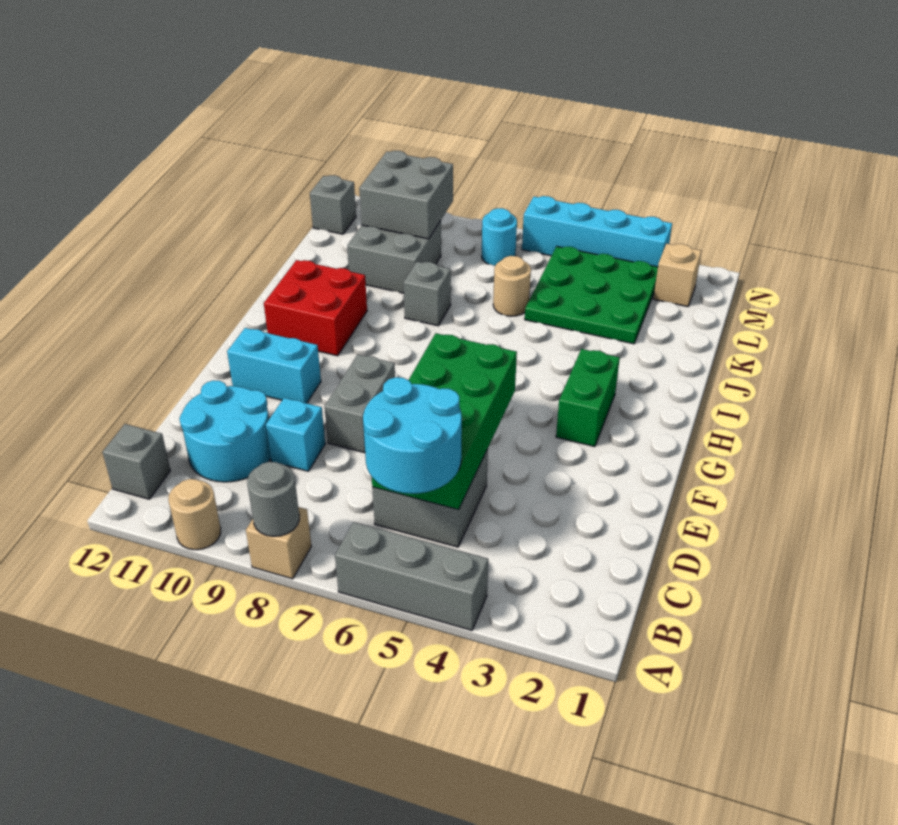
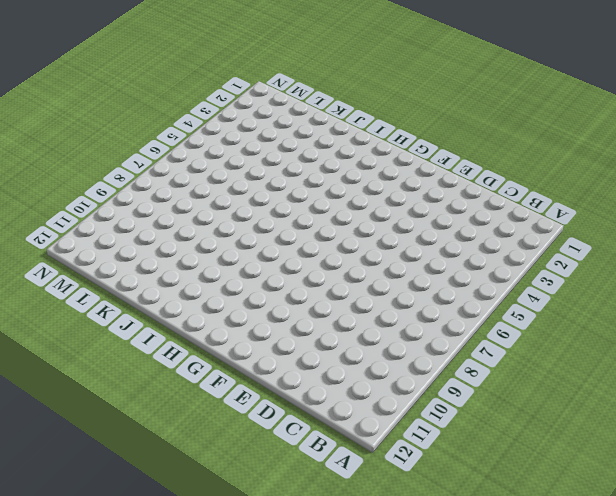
none -> grey brick A4:A6 level 1
none -> tan brick A8 level 1
none -> tan round brick A10 level 1

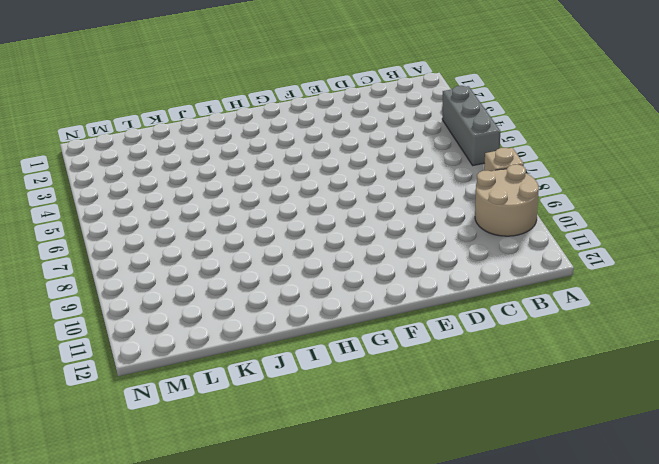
tan round brick A9:B10 level 1 -> tan round brick A10 level 1
none -> grey brick B12 level 1
none -> grey brick C5:D6 level 1
none -> cyan round brick C10:D11 level 1

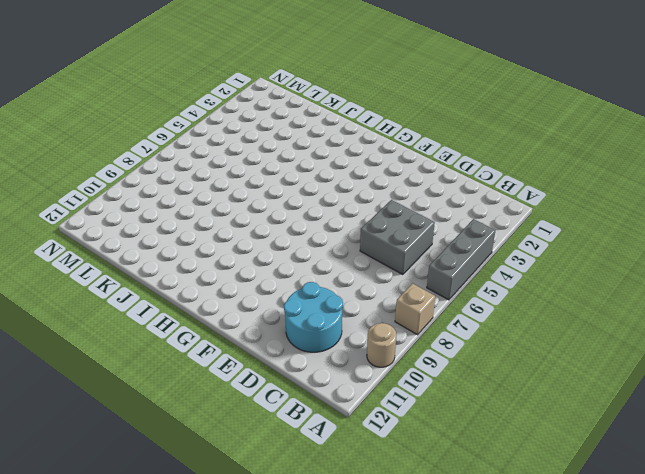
none -> grey brick B12 level 1
none -> cyan brick D9 level 1
none -> grey brick E8:F8 level 1

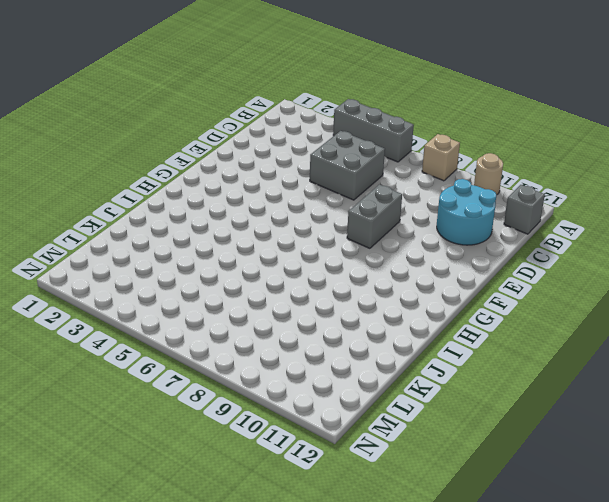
none -> cyan brick D9 level 1
none -> cyan brick F10:F11 level 1
none -> green brick G3:H3 level 1

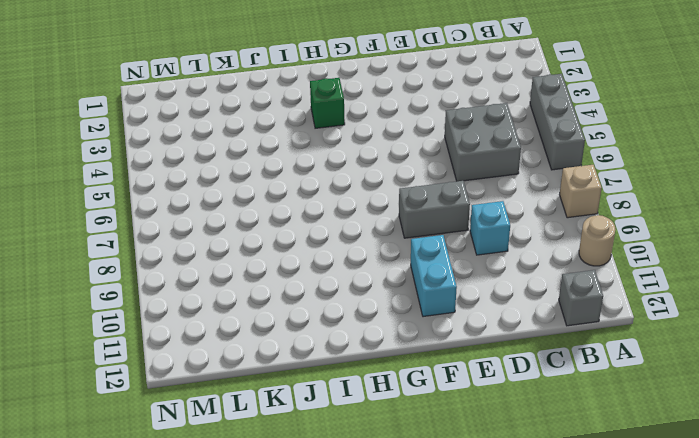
green brick H3 level 1 -> green brick G3:H3 level 1
none -> cyan round brick C10:D11 level 1
none -> red brick H10:I11 level 1
none -> grey brick J8 level 1

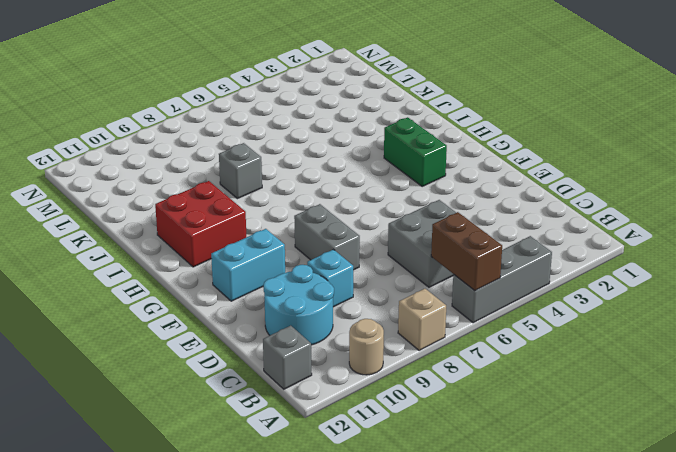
brown brick A6:B6 level 2 -> none
none -> green plate K3:M5 level 1
none -> tan round brick K6 level 1
none -> grey brick K9:L10 level 1

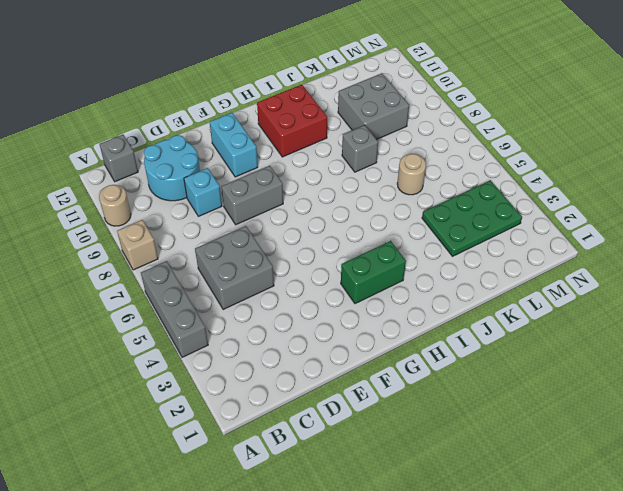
green plate K3:M4 level 1 -> green plate K3:M5 level 1
none -> tan brick M2 level 1
none -> cyan round brick M7 level 1
none -> grey brick M12 level 1

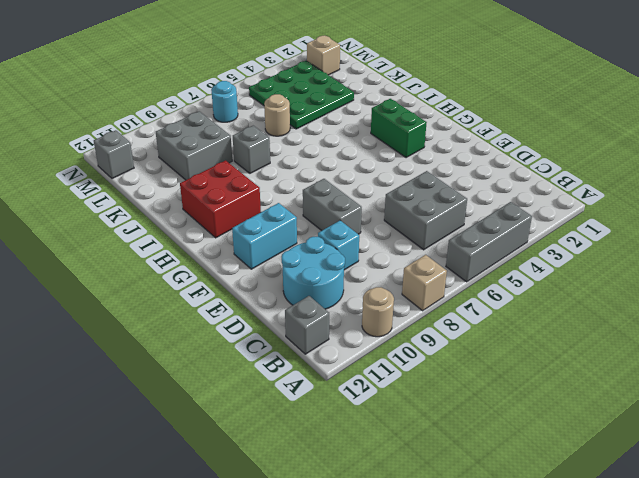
none -> cyan brick N3:N6 level 1
none -> grey round brick A8 level 2
none -> green brick C5:F6 level 2

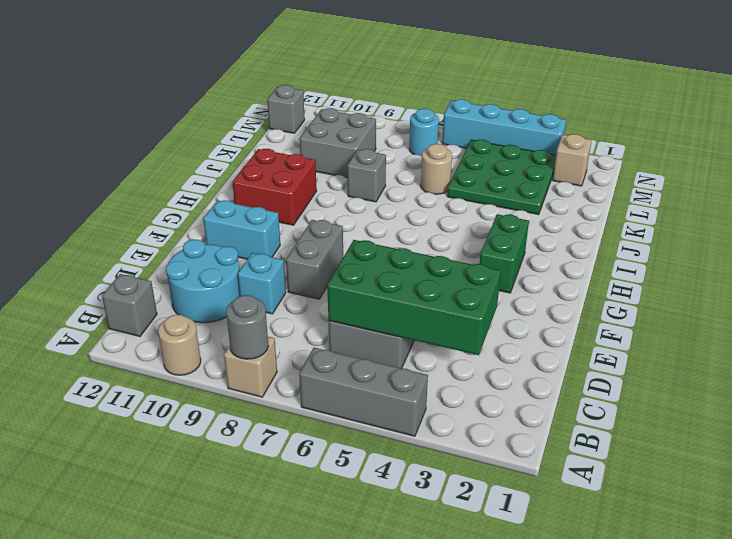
green brick C3:D6 level 2 -> green brick C5:F6 level 2
none -> grey brick L9:M10 level 2
none -> cyan round brick B5:C6 level 3

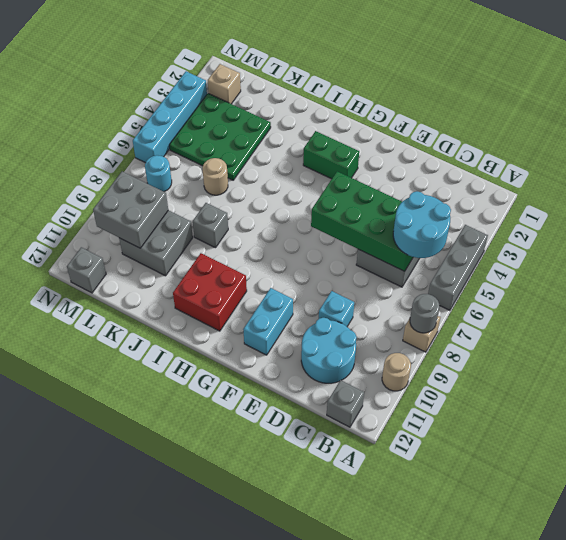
none -> grey brick E8:F8 level 1

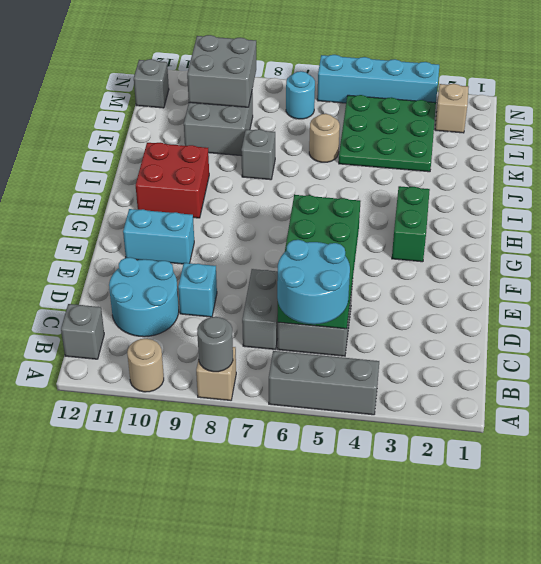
grey brick C7:D7 level 1 -> grey brick E8:F8 level 1

